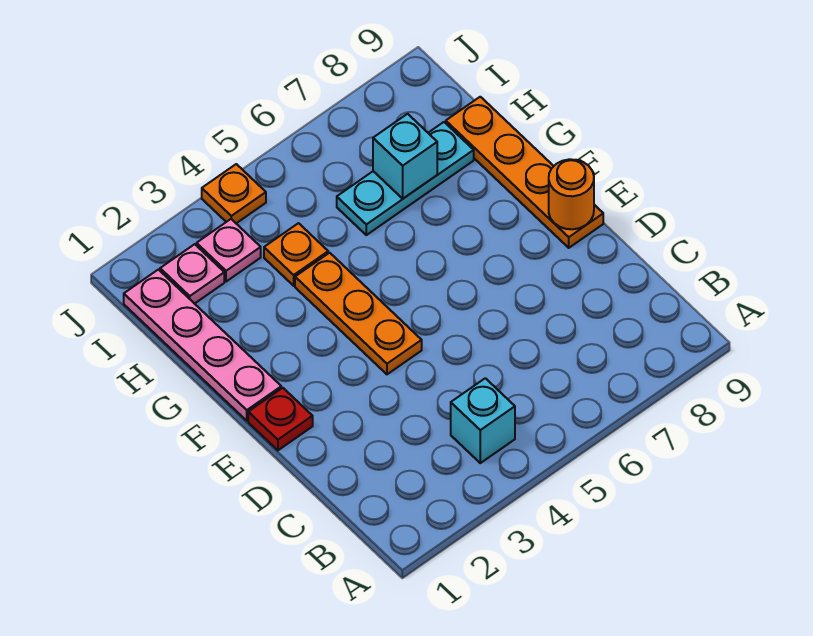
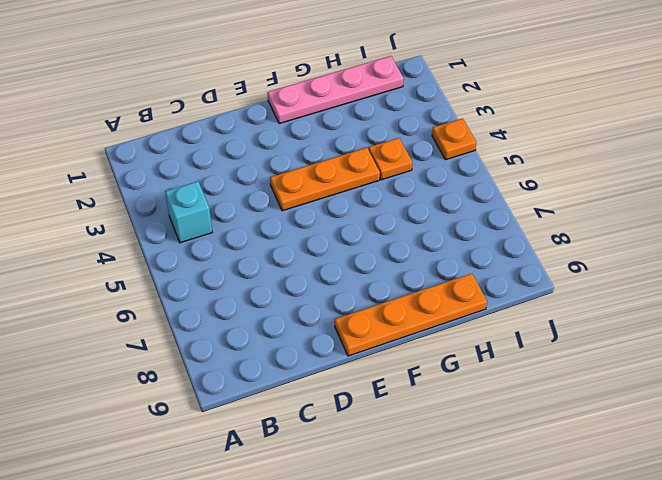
none -> red plate E1 level 1
none -> cyan plate H6:H8 level 1
none -> pink plate I2 level 1

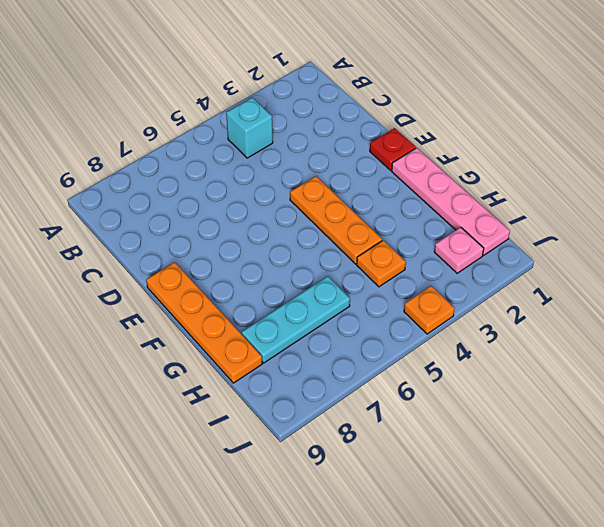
none -> pink plate I3 level 1
none -> orange round brick E9 level 2
none -> cyan brick H7 level 2

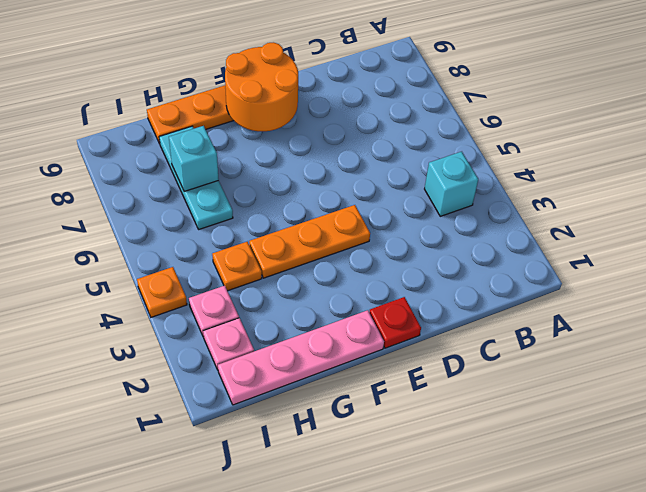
orange round brick E8:F9 level 2 -> orange round brick E9 level 2

